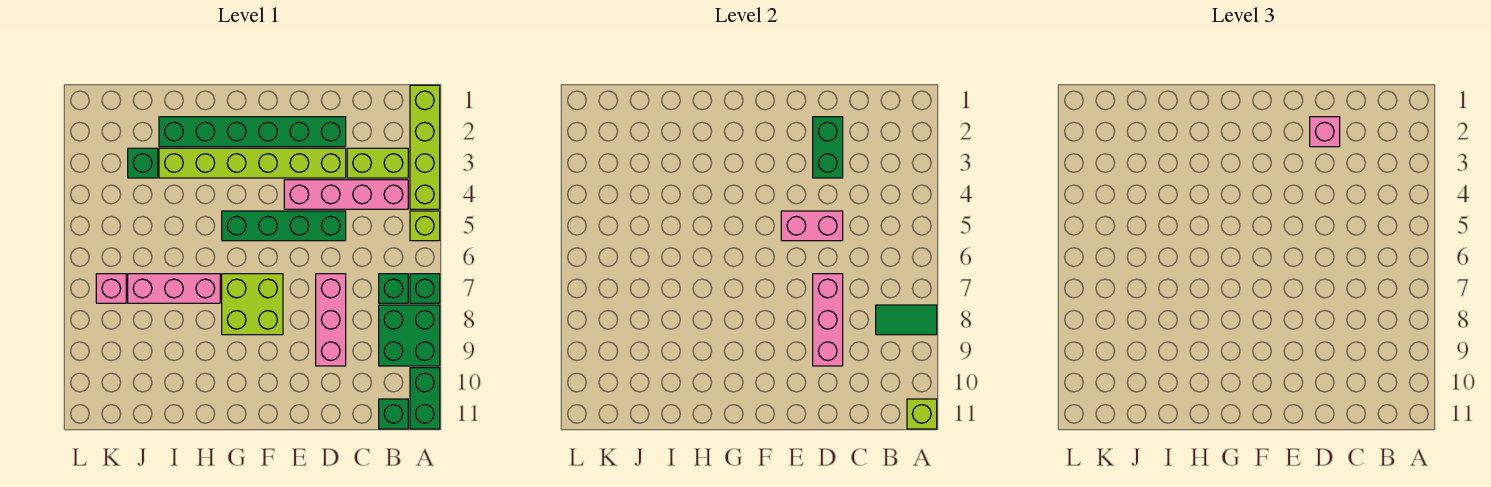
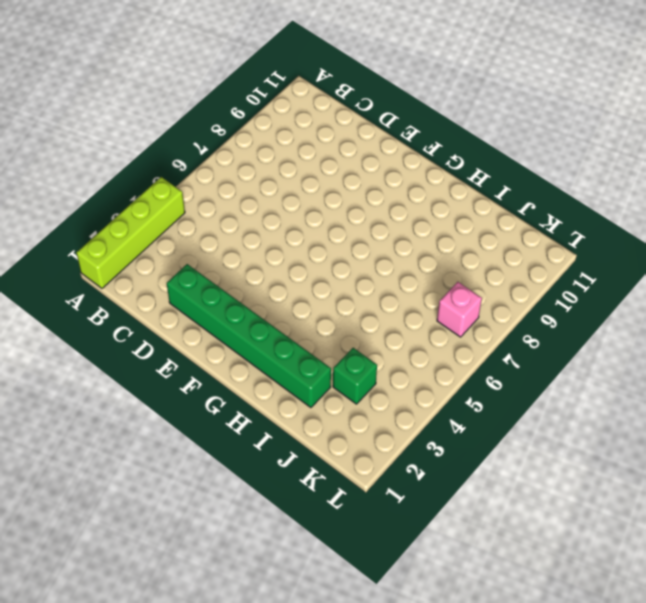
none -> lime brick A5 level 1
none -> green brick A7 level 1
none -> green brick A8:B9 level 1

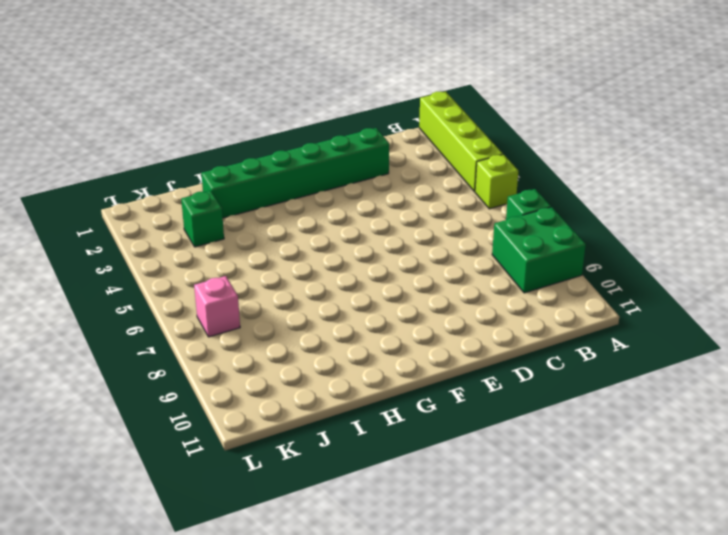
none -> green brick A10:A11 level 1
none -> lime brick B3:C3 level 1
none -> pink brick B4:E4 level 1

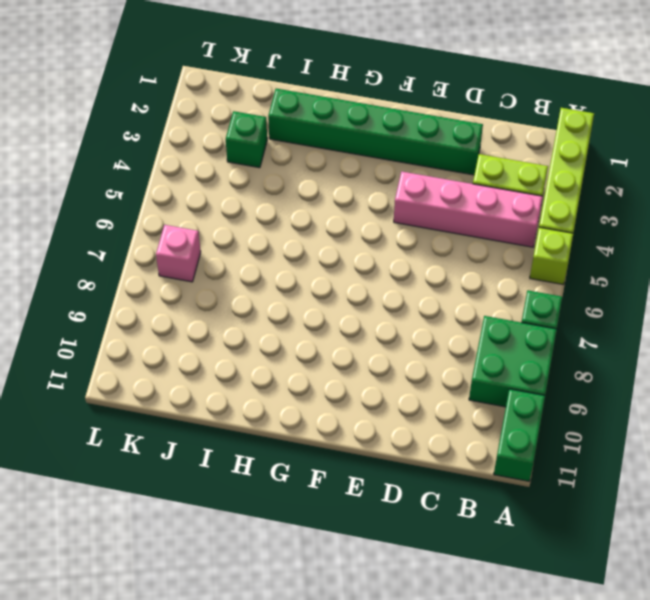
none -> green brick B7 level 1
none -> green brick B11 level 1
none -> lime brick D3:I3 level 1

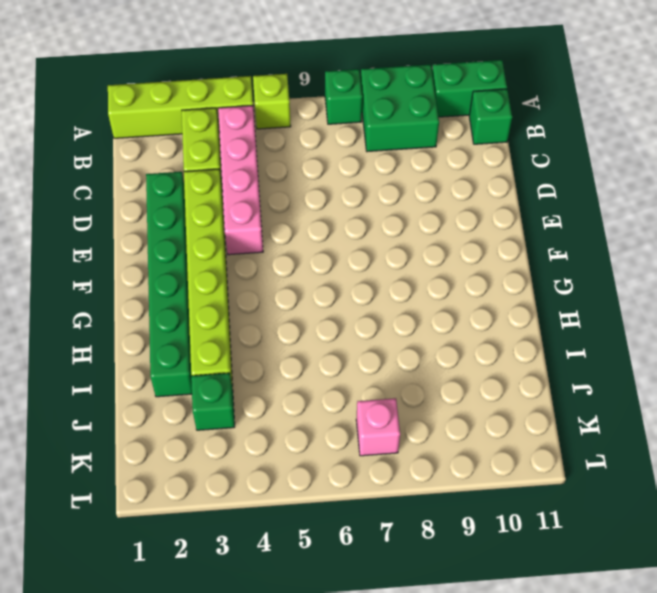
none -> green brick B7 level 1
none -> green brick D5:G5 level 1
none -> pink brick D7:D9 level 1

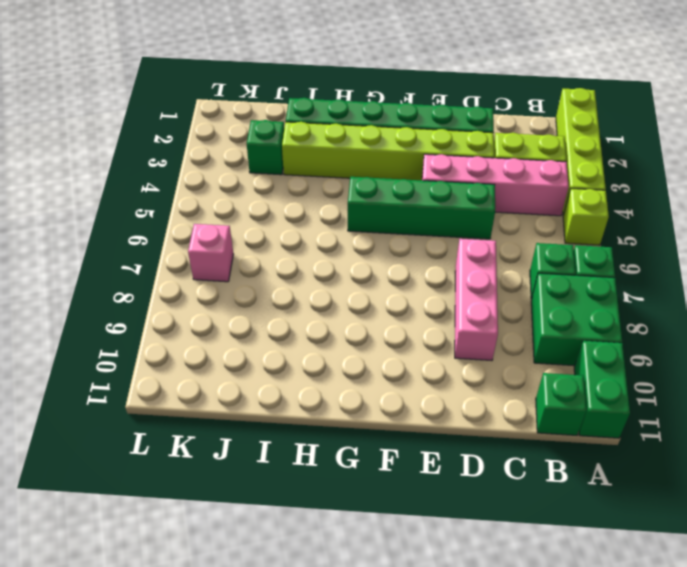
none -> lime brick F7:G8 level 1
none -> pink brick H7:J7 level 1
none -> green tile A8:B8 level 2

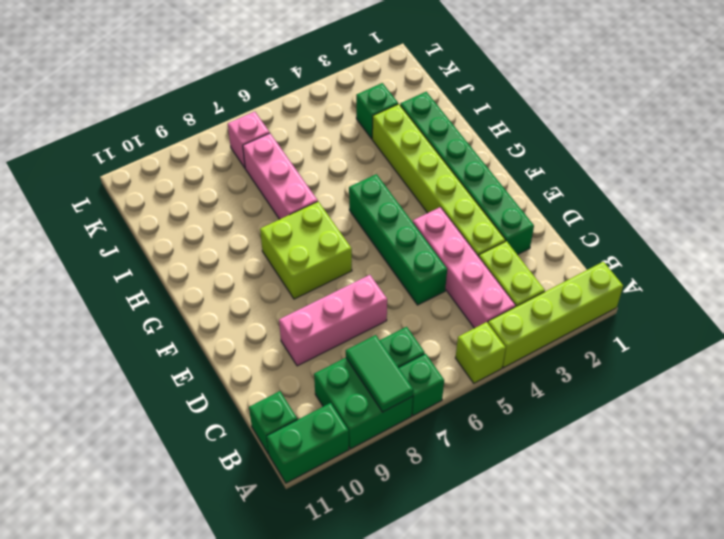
none -> lime brick A11 level 2
none -> green brick D2:D3 level 2
none -> pink brick D5:E5 level 2

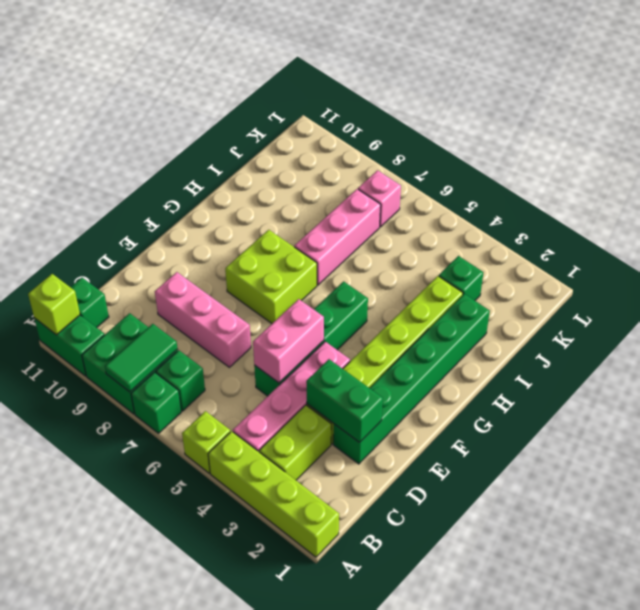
none -> pink brick D7:D9 level 2
none -> pink brick D2 level 3

